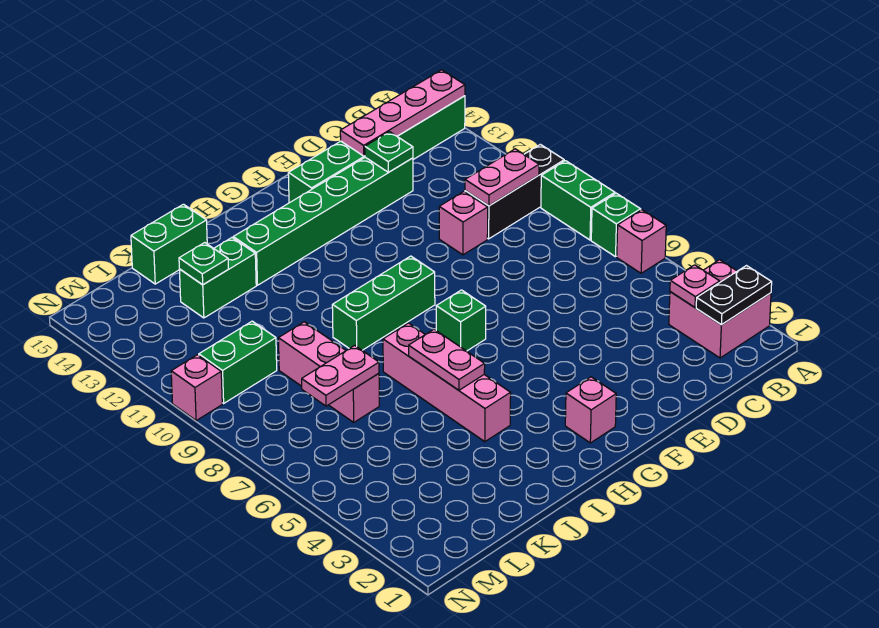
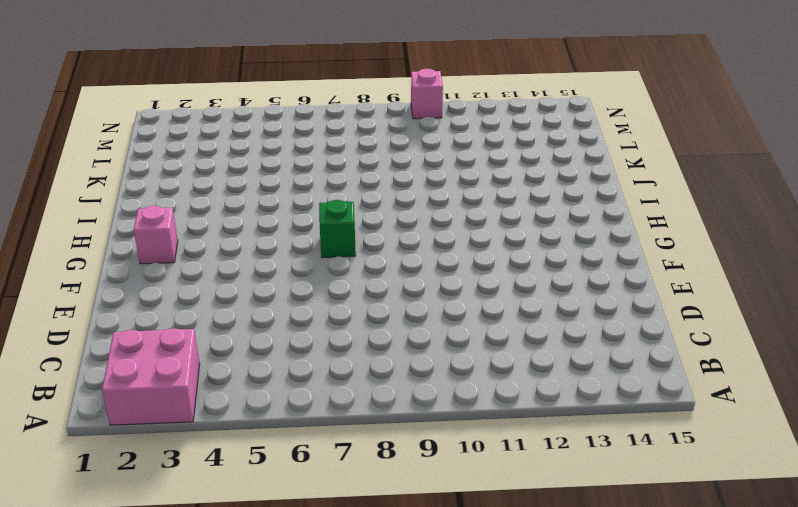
none -> pink brick A6 level 1
none -> green brick A7 level 1
none -> green brick A8:A9 level 1

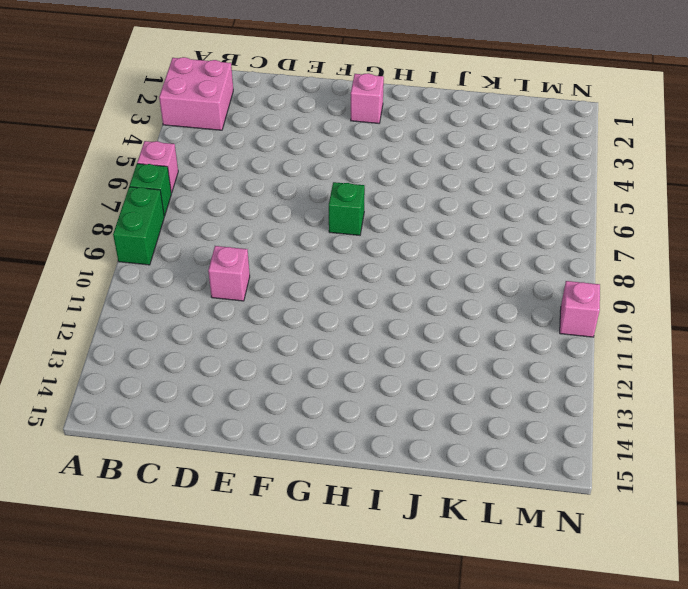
none -> black brick A10:C10 level 1
none -> green brick A14:F14 level 1
none -> green brick D13:I13 level 1

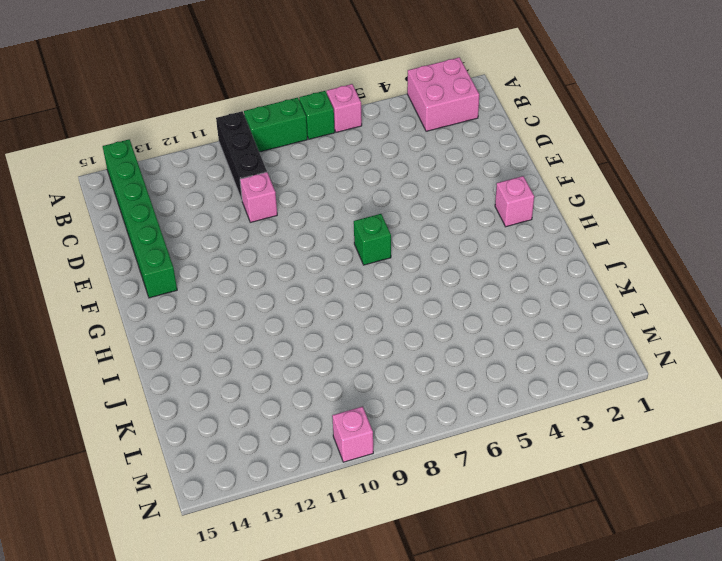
none -> green brick D13:I13 level 1
none -> green brick G9:I9 level 1
none -> pink brick I4:I7 level 1

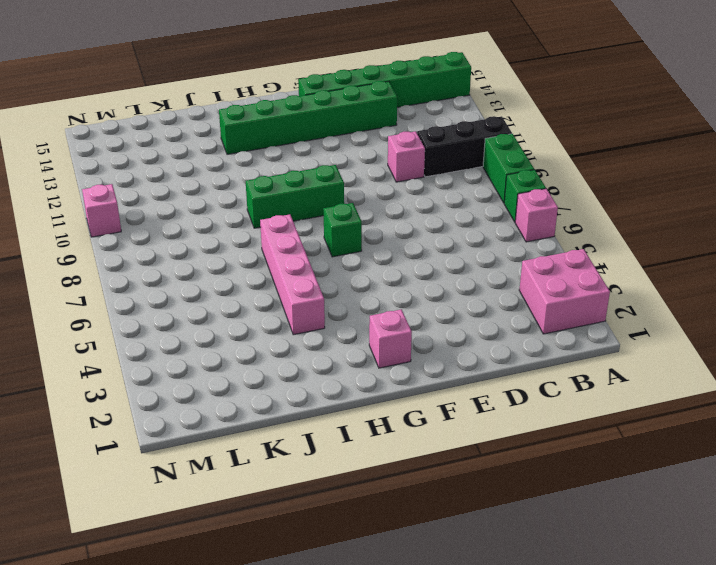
none -> green brick J13:K13 level 1
none -> green brick J15:K15 level 1
none -> pink brick K7:K9 level 1

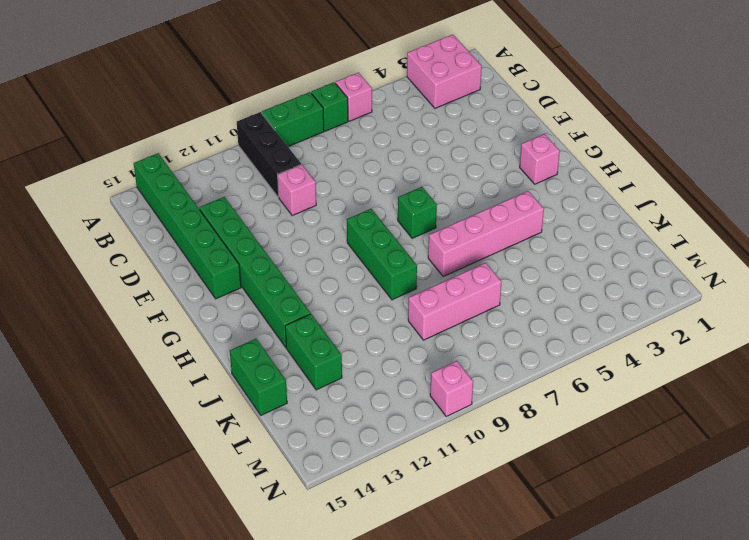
none -> green brick L10:M10 level 1
none -> black plate A2:B2 level 2
none -> pink plate A14:D14 level 2

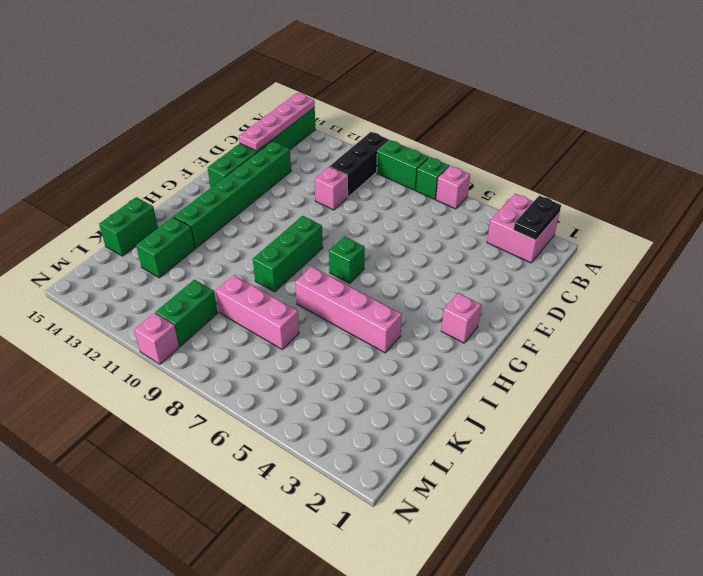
none -> pink plate B3 level 2
none -> pink plate B10:C10 level 2
none -> green plate D13 level 2

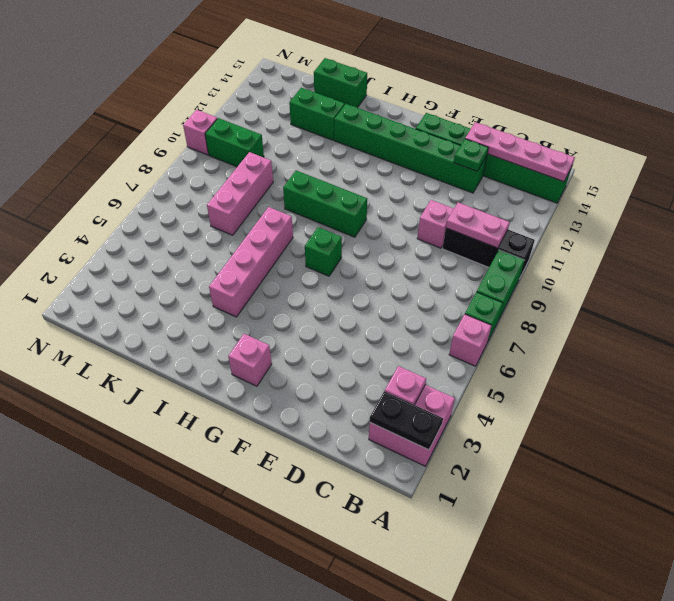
none -> pink plate I5:I6 level 2
none -> pink plate K7:L7 level 2
none -> green plate K13 level 2

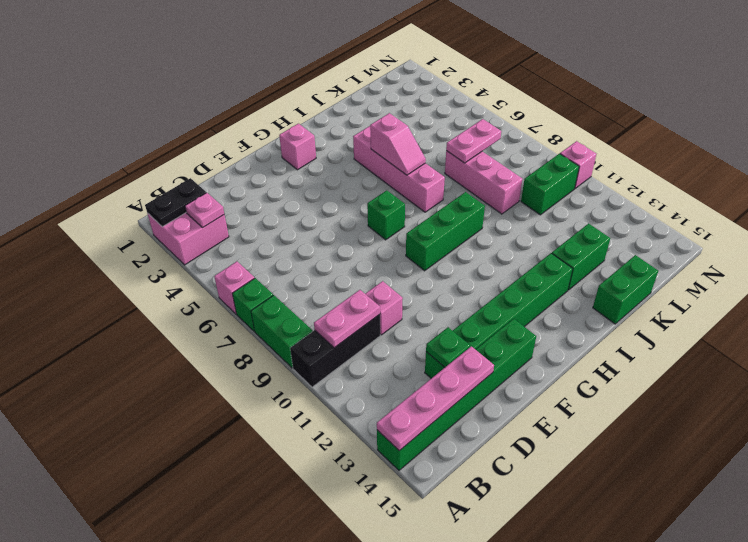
pink slope I5:I6 level 2 top 5 -> pink plate I5:I6 level 2
none -> green plate K13 level 2

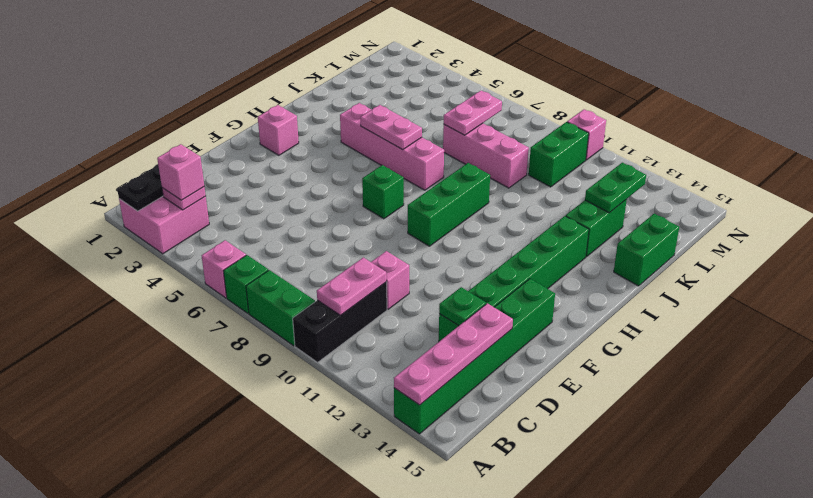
pink brick B3 level 3 -> none
green plate K13:L13 level 2 -> green plate K13 level 2

